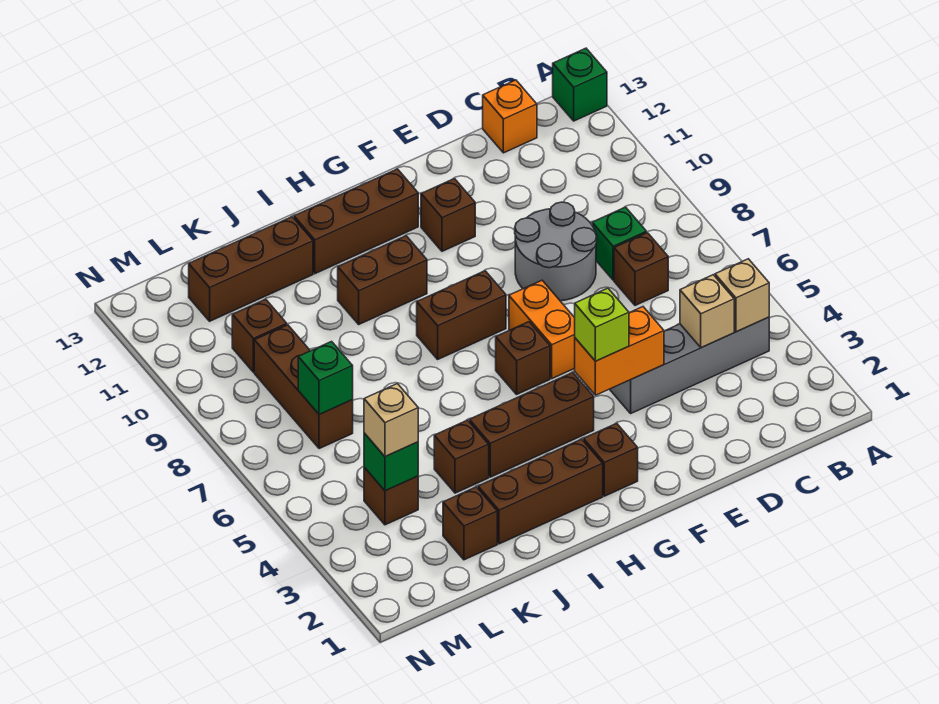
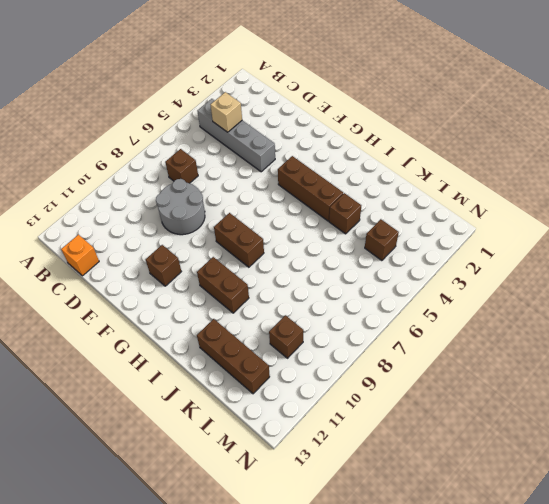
none -> green brick A13 level 1
none -> green brick C8 level 1
none -> orange brick F6:F7 level 1

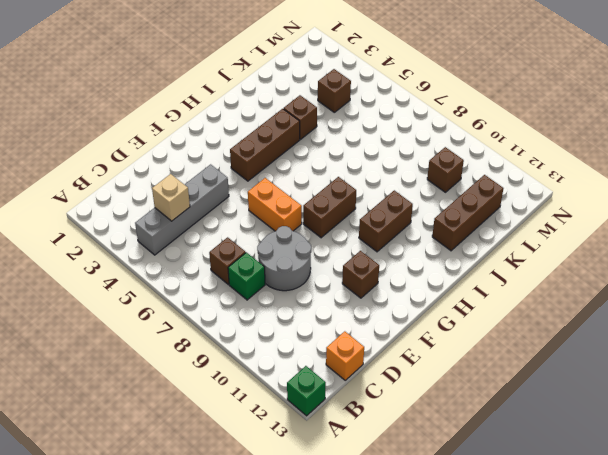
none -> brown brick G2 level 1
none -> brown brick G6 level 1
none -> brown brick G12:I12 level 1

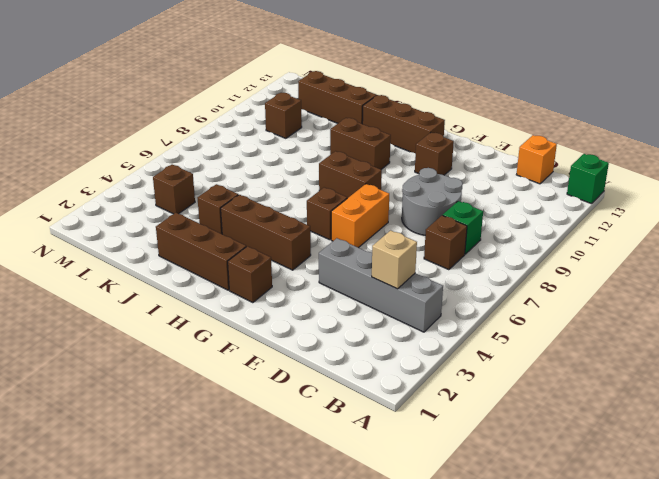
none -> brown brick K2 level 1
none -> brown brick L7:L9 level 1
none -> tan brick B4 level 2

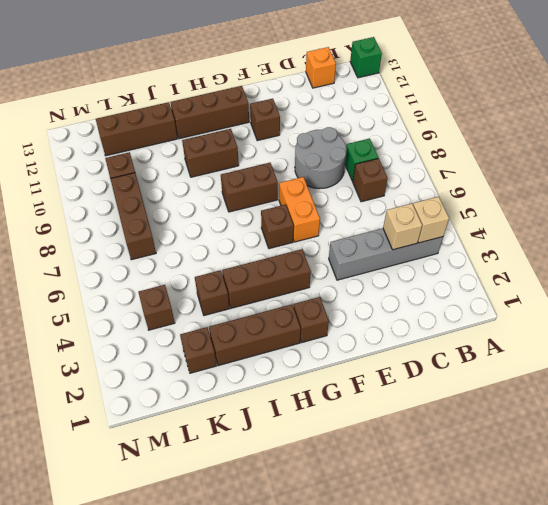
none -> orange brick E4:F4 level 2
none -> green brick L4 level 2
none -> green brick L7 level 2

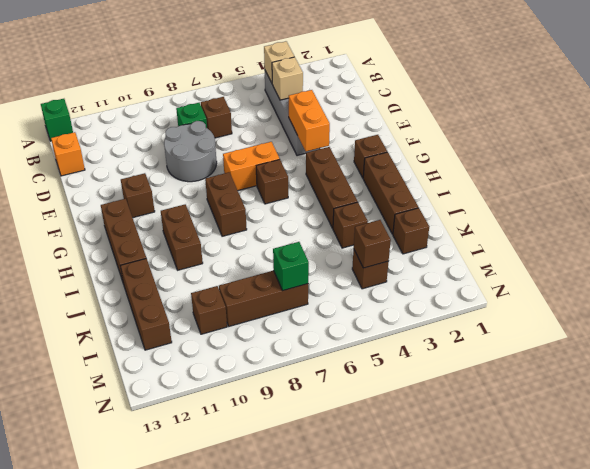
brown brick L4 level 2 -> green brick L4 level 2
none -> lime brick F4 level 3
none -> tan brick L4 level 3

